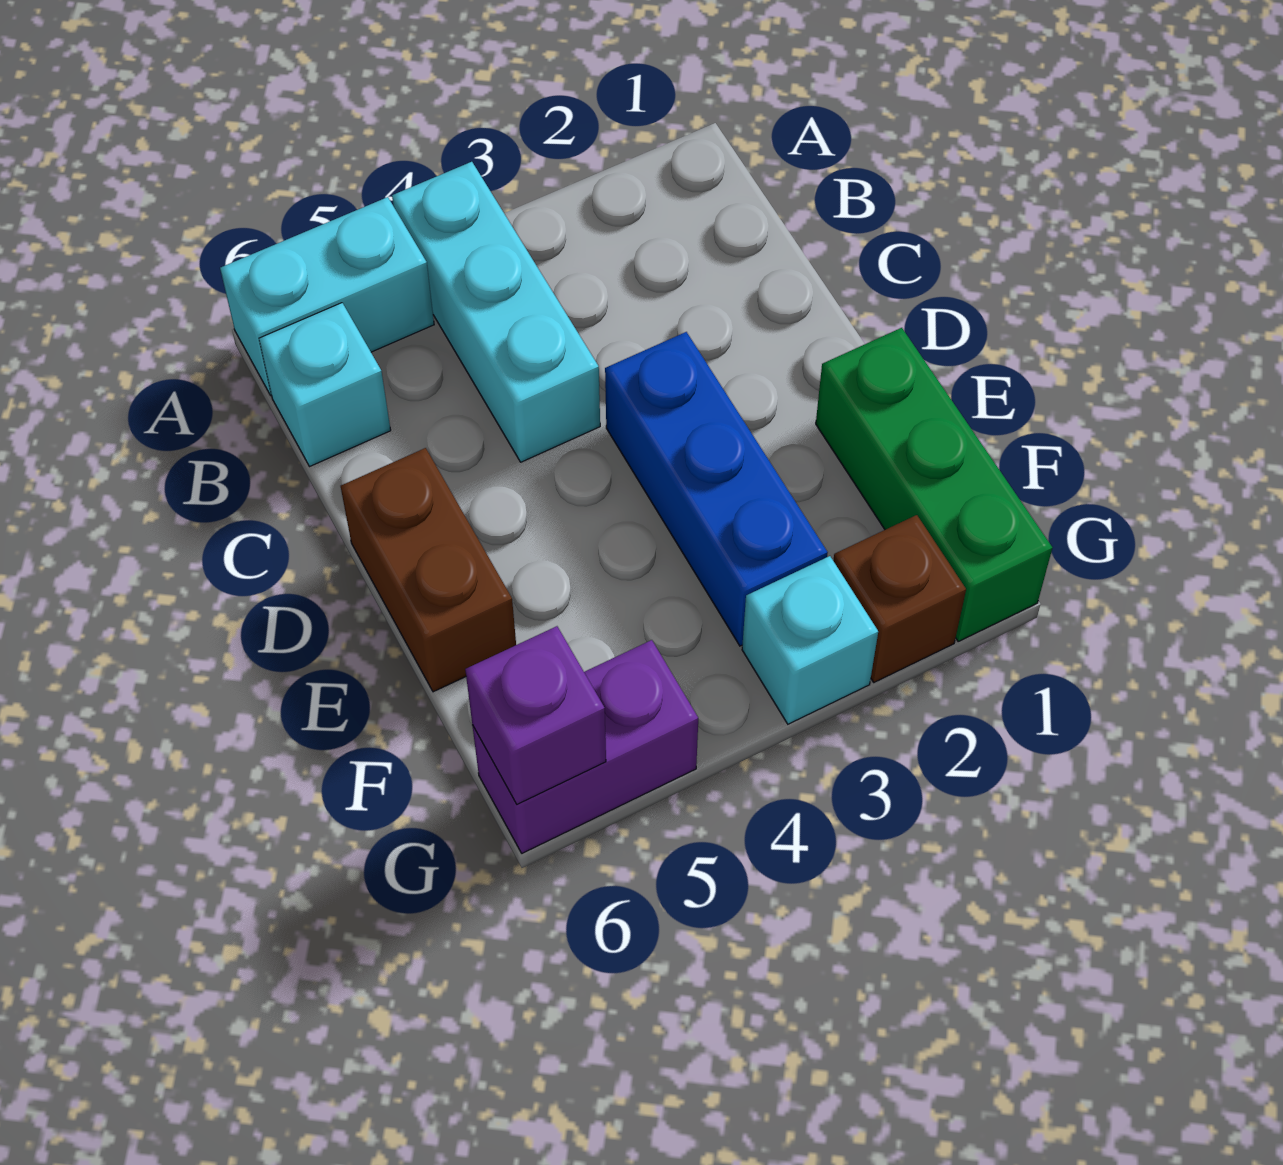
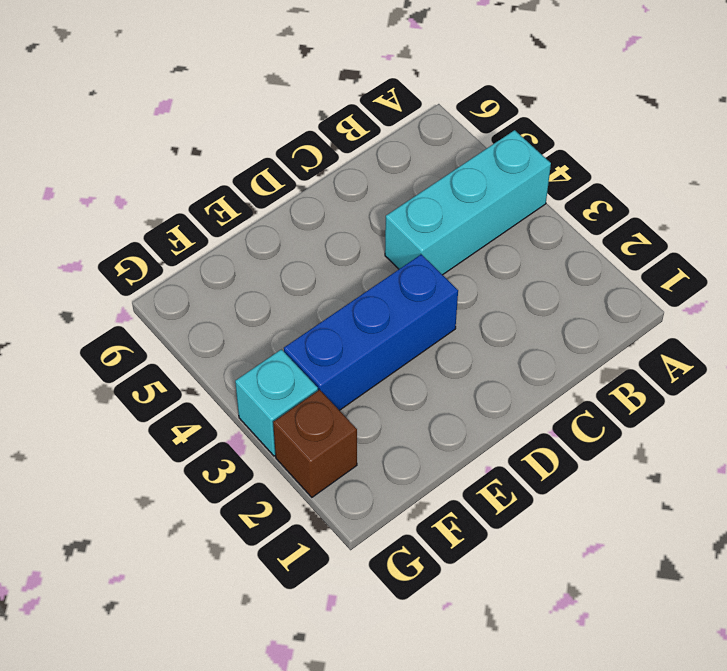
none -> cyan brick A5:A6 level 1
none -> cyan brick B6 level 1

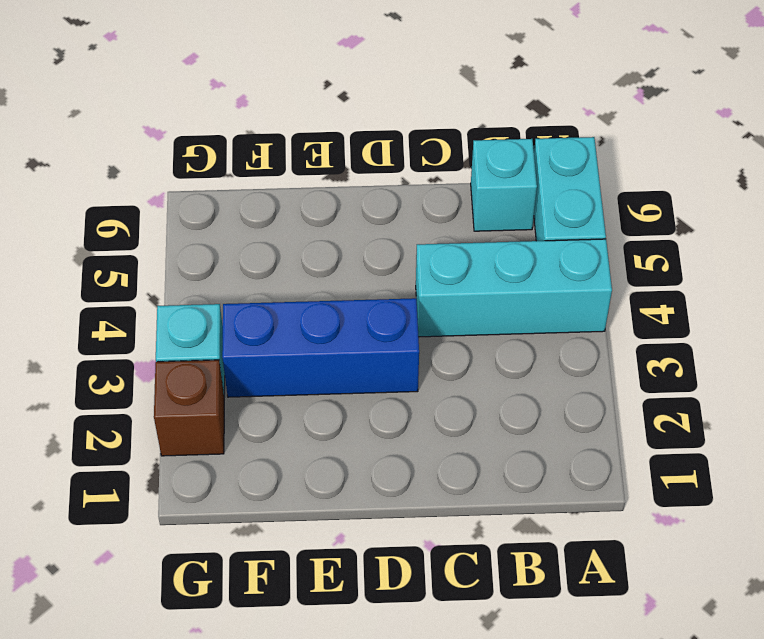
none -> brown brick D6:E6 level 1
none -> green brick E1:G1 level 1

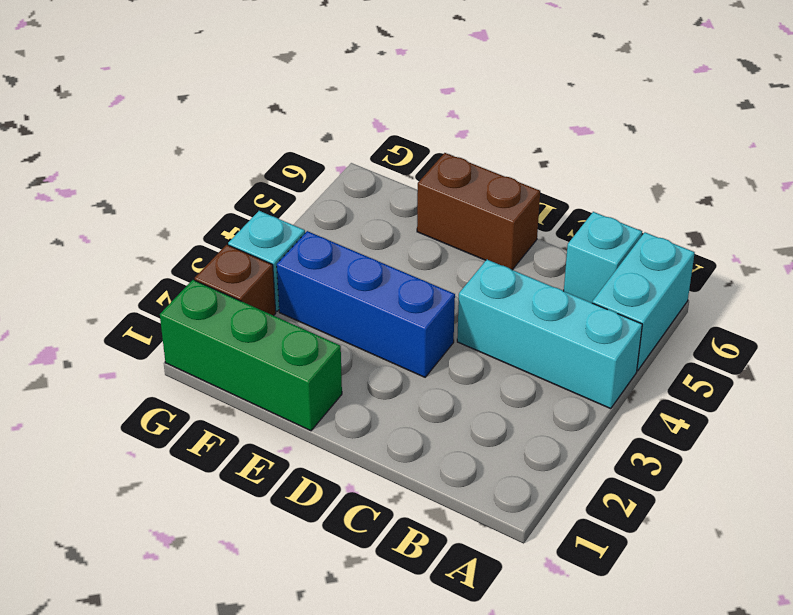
none -> purple brick G5:G6 level 1
none -> purple brick G6 level 2

